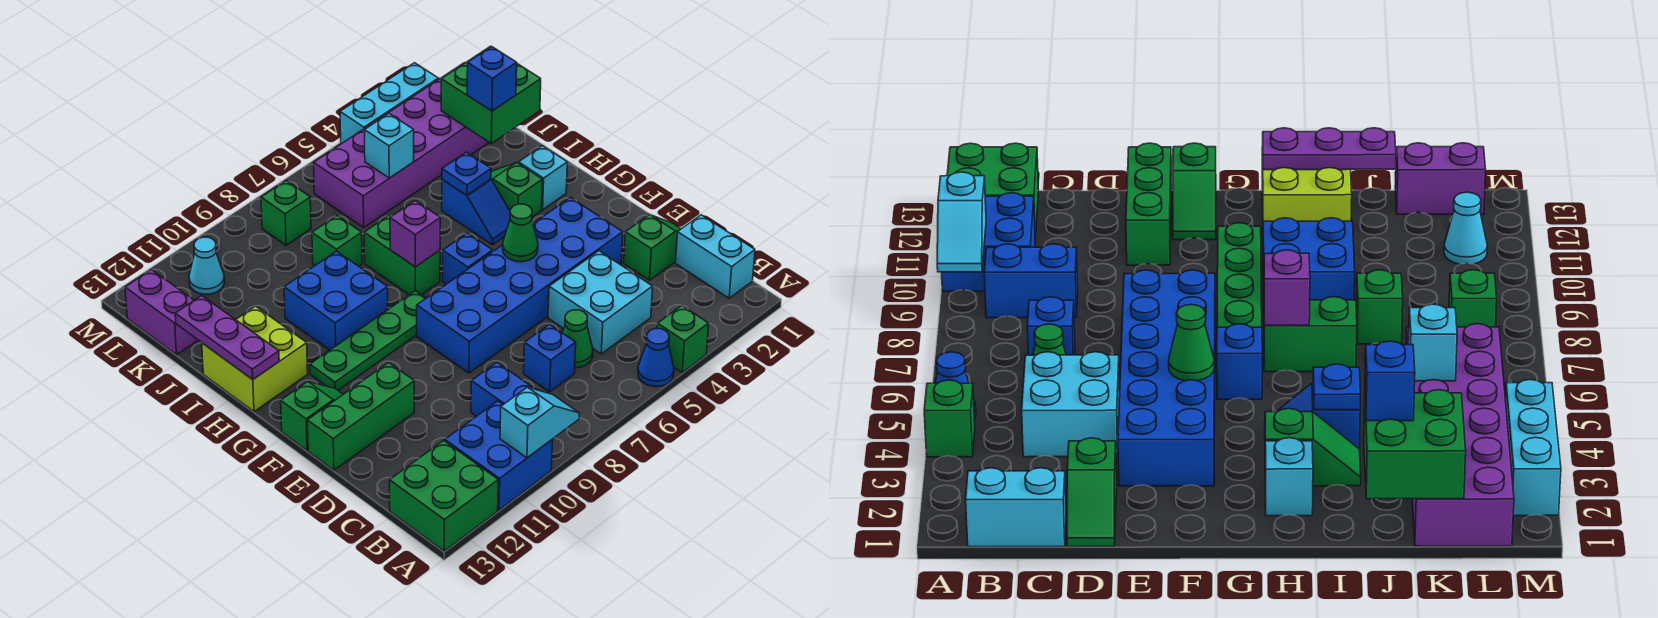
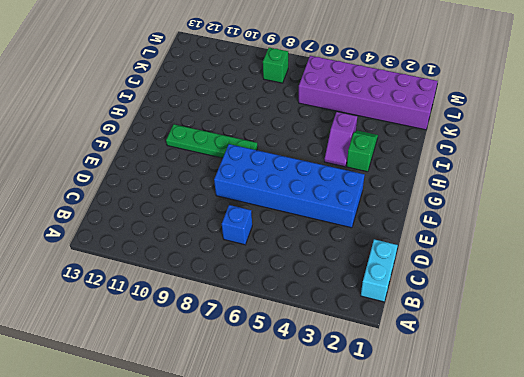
purple slope H4:I4 level 1 top I -> blue slope H4:I4 level 1 top I
none -> green brick A4 level 1
none -> blue cone A5 level 1
none -> blue brick A10:B11 level 1
none -> green brick A12:B13 level 1

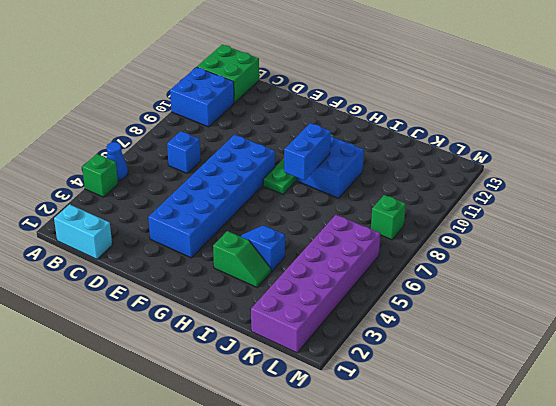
blue brick H8:H9 level 2 -> blue brick B9:C9 level 1
none -> cyan brick C4:D5 level 1
none -> green cone C6 level 1
none -> green slope D1:D2 level 1 top 2
none -> green brick E11:E13 level 1

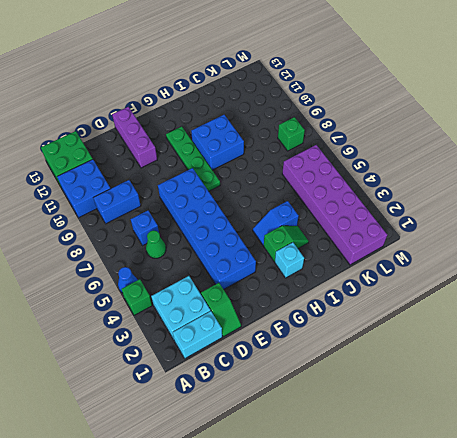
cyan brick B2:C3 level 1 -> cyan brick C4:D5 level 1
purple brick E11:E13 level 1 -> green brick E11:E13 level 1
none -> green slope F12:F13 level 1 top 13
none -> blue brick G6 level 1
none -> green brick H7:I7 level 1
none -> lime brick H12:I13 level 1

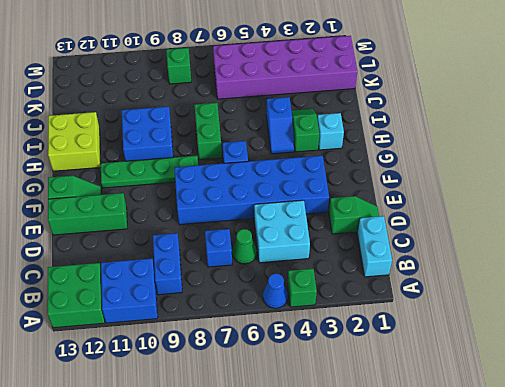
none -> green brick J8 level 1
none -> purple brick K13:L13 level 1
none -> cyan cone L11 level 1
none -> cyan brick M2:M4 level 1

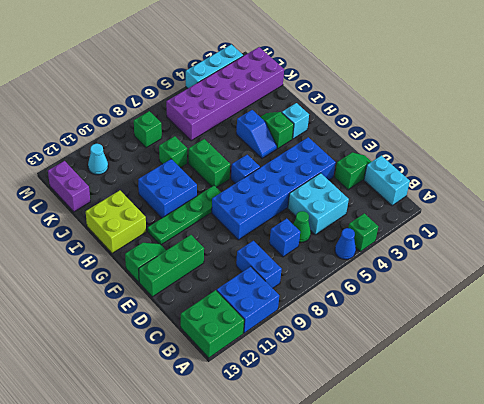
none -> cyan slope A9:A10 level 2 top 10
none -> green cone F5 level 2
none -> purple brick H7 level 2
none -> purple plate H13:J13 level 2

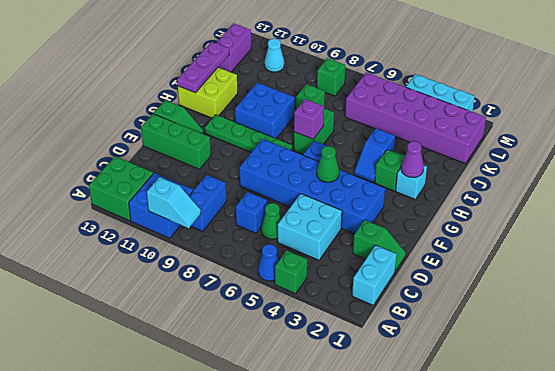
purple cone H2 level 2 -> none
none -> blue plate I4 level 2
none -> green brick J1:K2 level 2
none -> cyan brick K5 level 2
none -> blue brick J2 level 3

